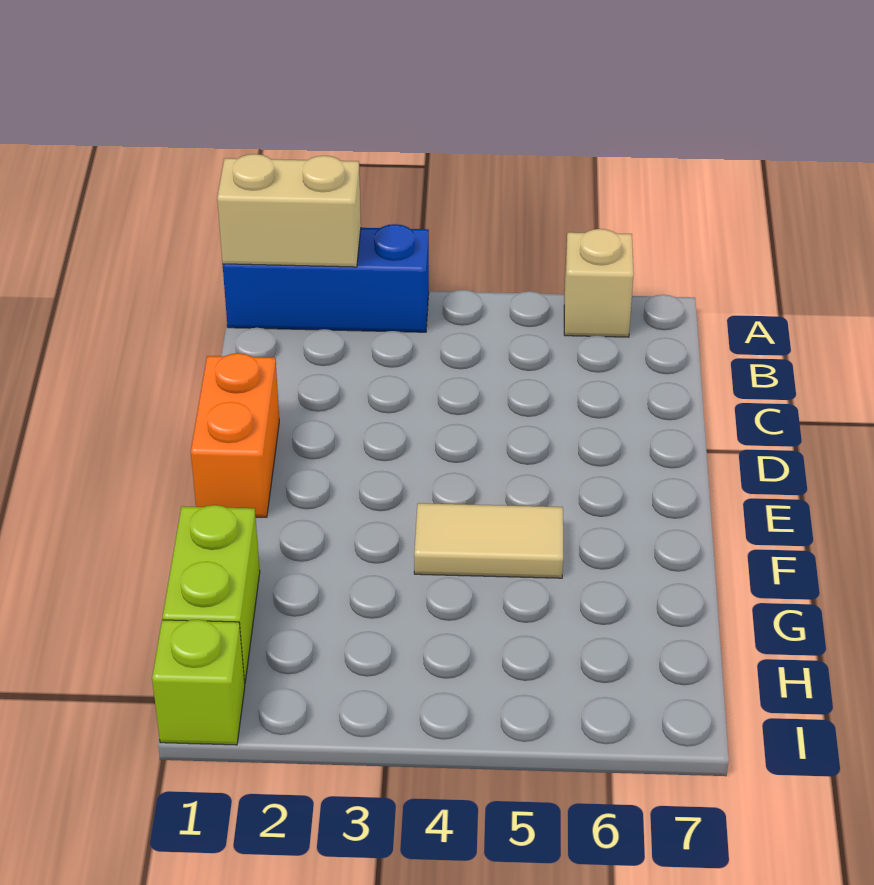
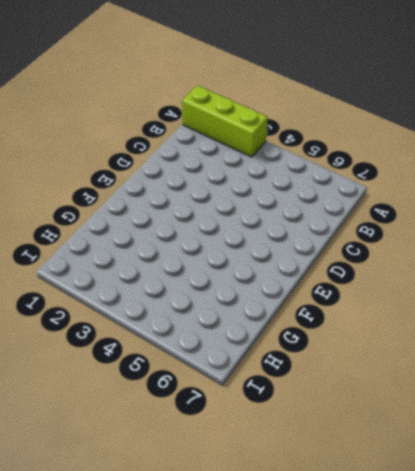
lime brick A1:A3 level 1 -> blue brick A1:A3 level 1
none -> tan brick A6 level 1
none -> orange brick D1:E1 level 1

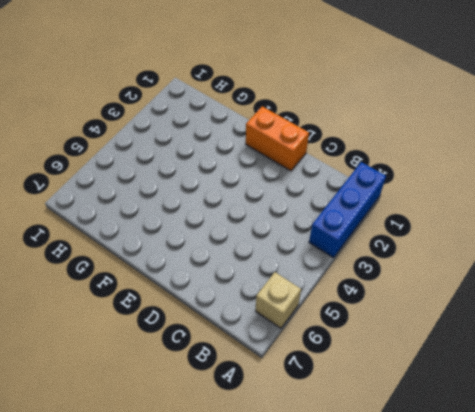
none -> tan tile F4:F5 level 1
none -> lime brick G1:H1 level 1

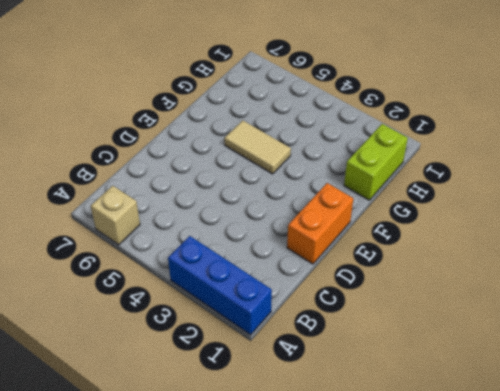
none -> lime brick I1 level 1
none -> tan brick A1:A2 level 2

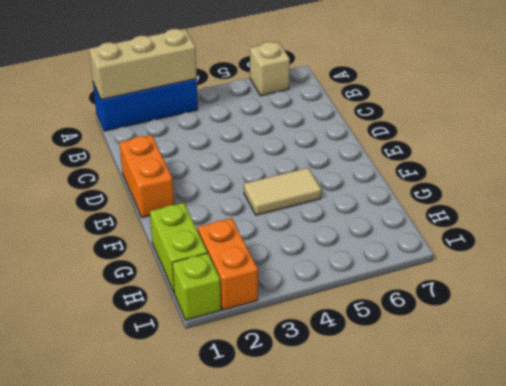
tan brick A1:A3 level 2 -> tan brick A1:A2 level 2
orange brick H2:I2 level 1 -> none

